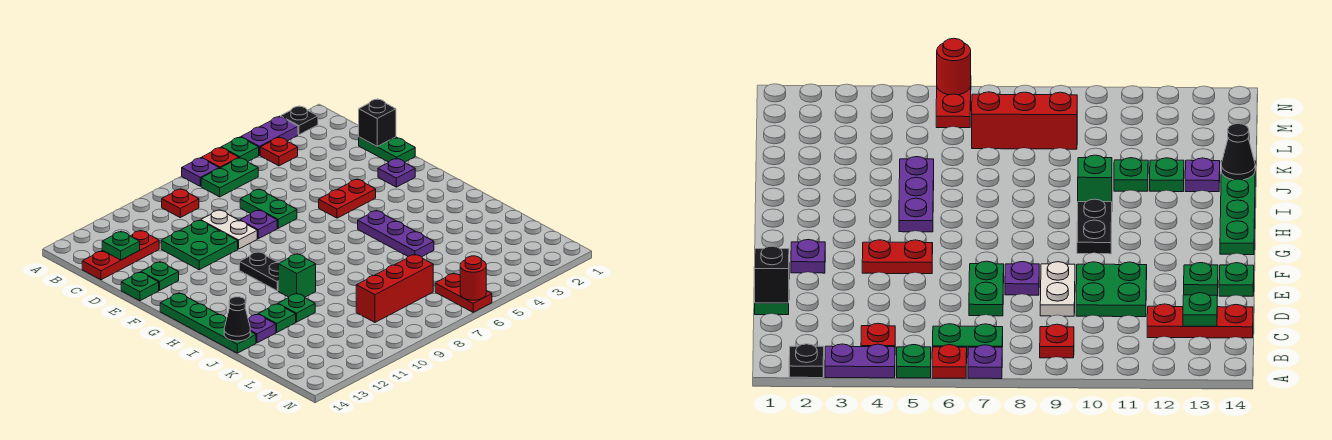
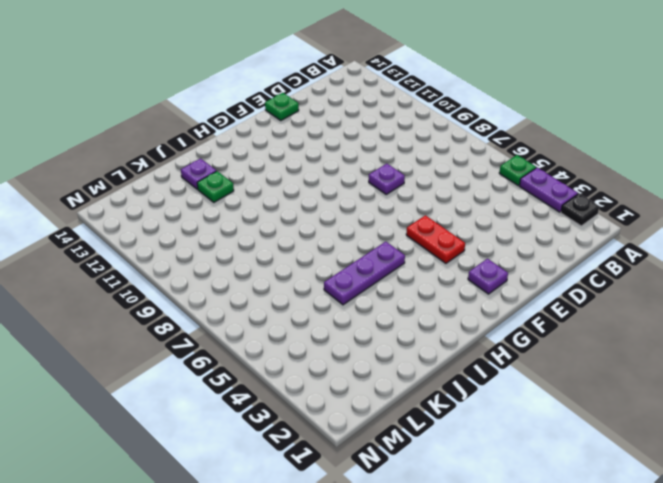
none -> red plate A6 level 1
none -> purple plate A7 level 1
none -> red plate B4 level 1
none -> green plate B6:B7 level 1

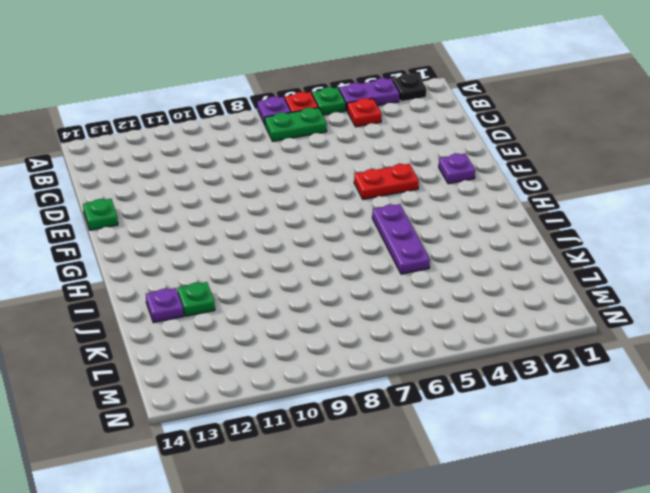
none -> red plate B9 level 1
none -> red plate C12:C14 level 1
none -> green plate D1:E1 level 1
none -> green plate D7:E7 level 1

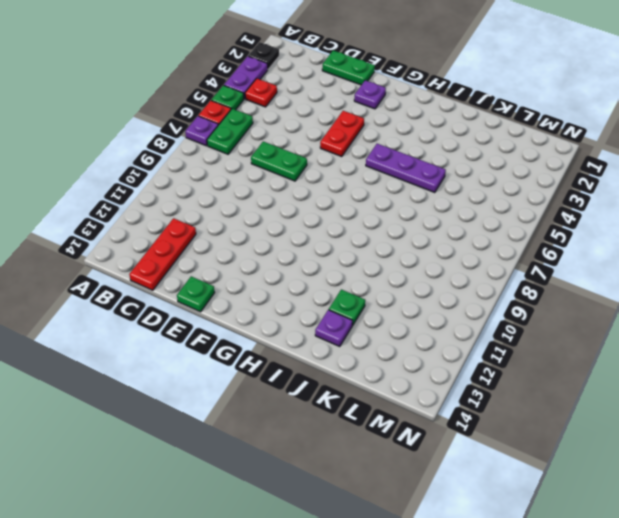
none -> red plate B9 level 1
none -> white plate D9:E9 level 1
none -> green plate D10:E11 level 1
none -> purple plate E8 level 1

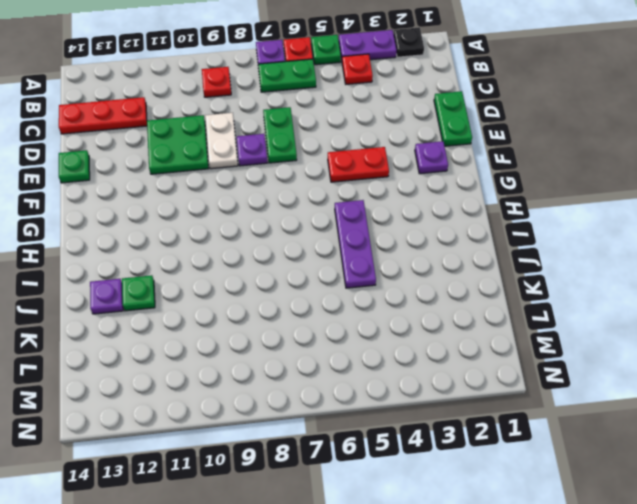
none -> green plate E13 level 1
none -> black plate G10:H10 level 1
none -> green plate G14:J14 level 1
none -> green brick I10 level 1

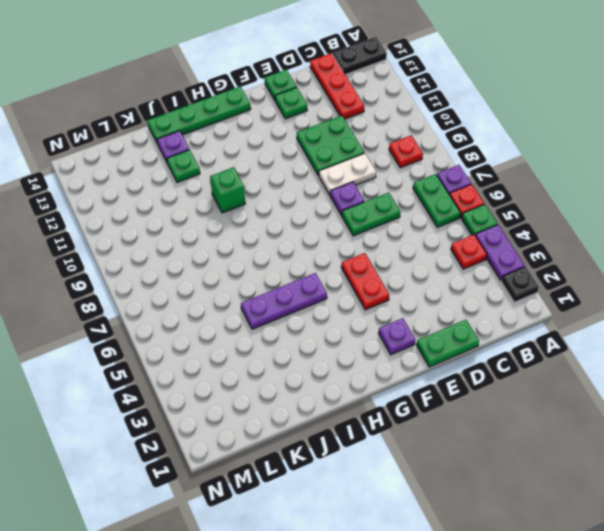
black plate A14:B14 level 1 -> black plate G10:H10 level 1
none -> green plate J11 level 1
none -> red brick L7:L9 level 1
none -> red plate M6:N6 level 1
none -> green plate C13 level 2

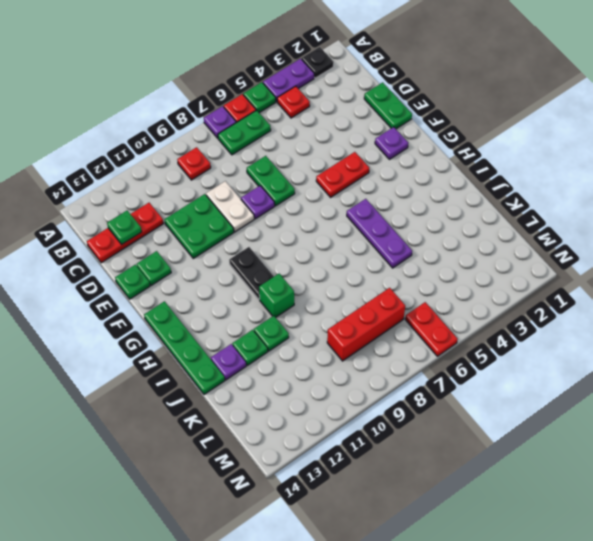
none -> black brick D1 level 2
none -> black cone J14 level 2
none -> red round brick N6 level 2

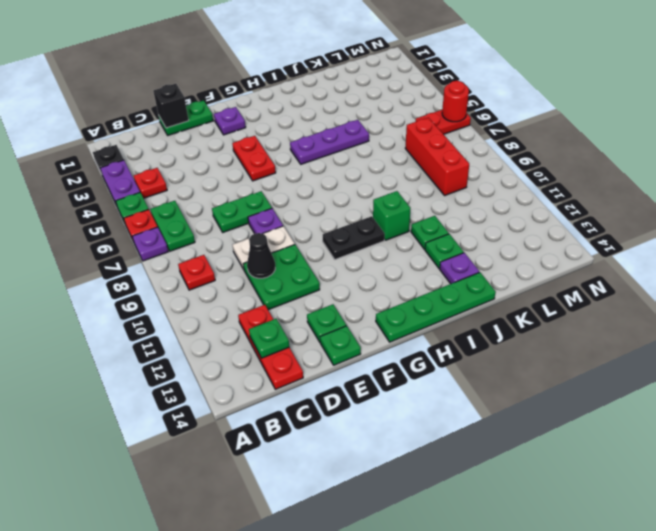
black cone D10 level 2 -> black cone J14 level 2

